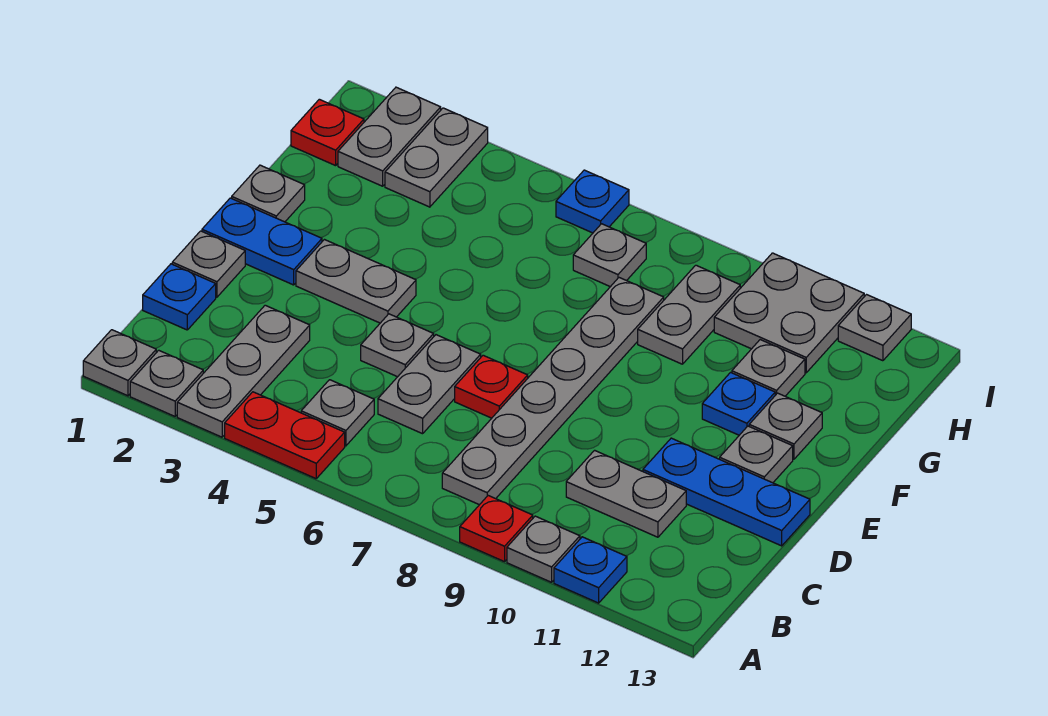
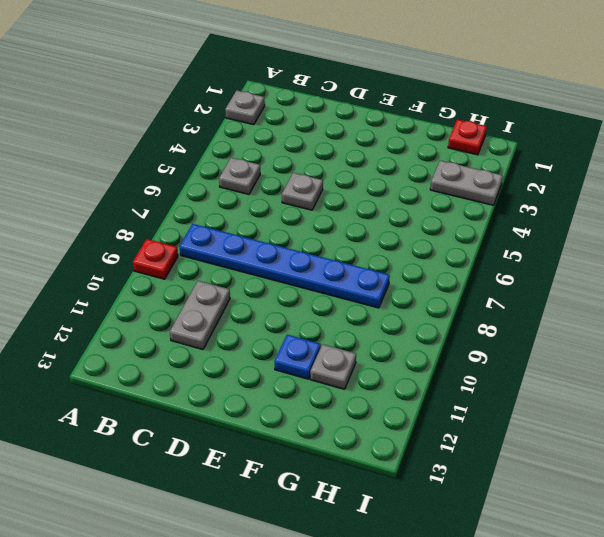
blue plate B8:G8 level 1 -> grey plate B8:G8 level 1
none -> grey plate A1 level 1
none -> grey plate A3:C3 level 1
none -> red plate A4:A5 level 1
none -> grey plate A10 level 1

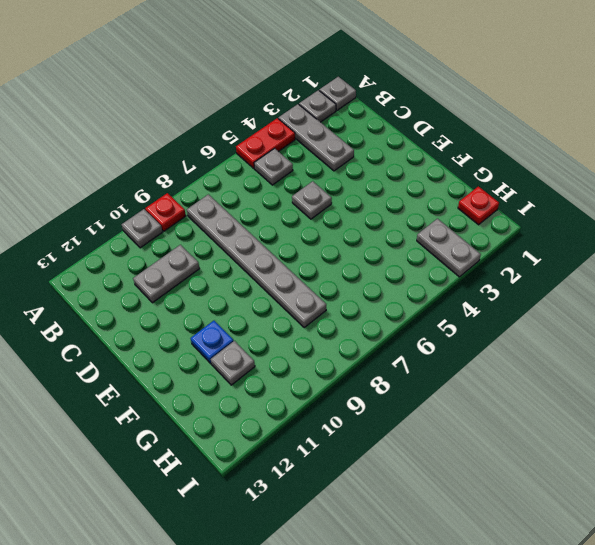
none -> blue plate A11 level 1
none -> blue plate C1 level 1
none -> grey plate C6:D6 level 1
none -> grey plate D1 level 1

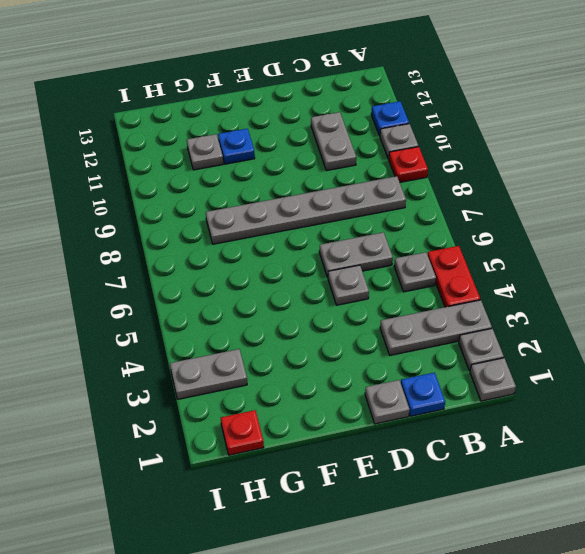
none -> red plate D7 level 1
none -> blue plate D11:D13 level 1
none -> blue plate E1:E2 level 1
none -> grey plate E3:E4 level 1

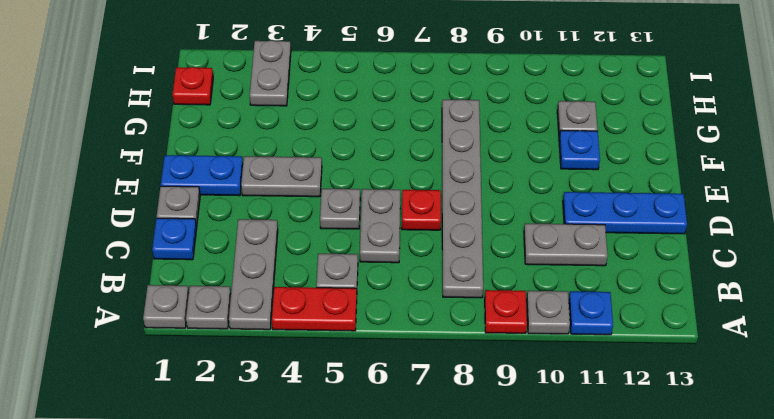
none -> grey plate E12 level 1
none -> grey plate F1 level 1
none -> grey plate F12 level 1
none -> grey plate G9:H9 level 1

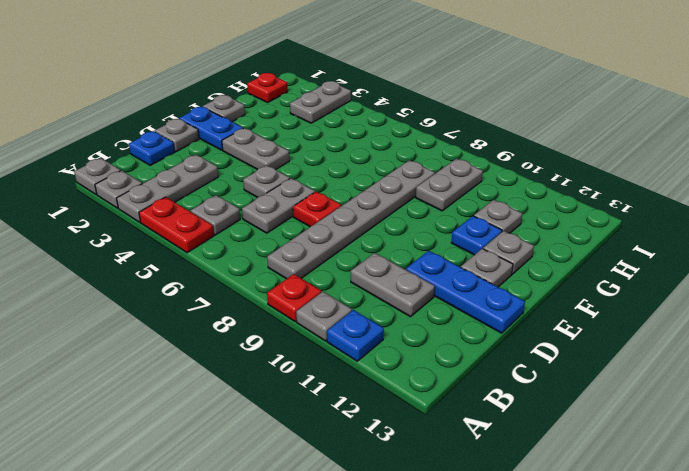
none -> grey plate H2:I2 level 1
none -> grey plate H7 level 1
none -> grey plate H10:I11 level 1
none -> blue plate I6 level 1

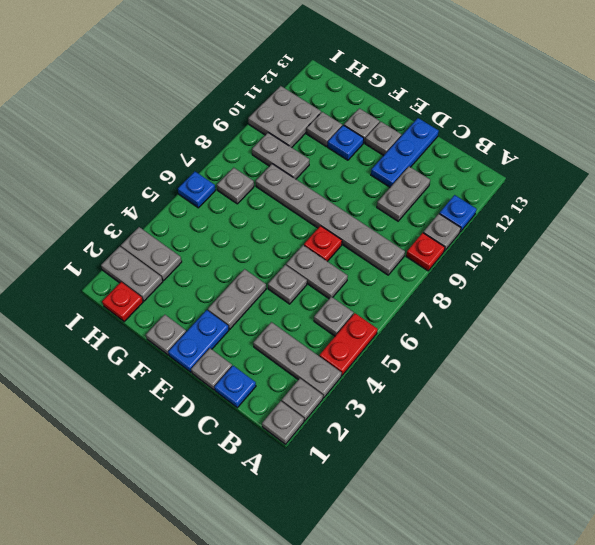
none -> grey plate I12 level 1

